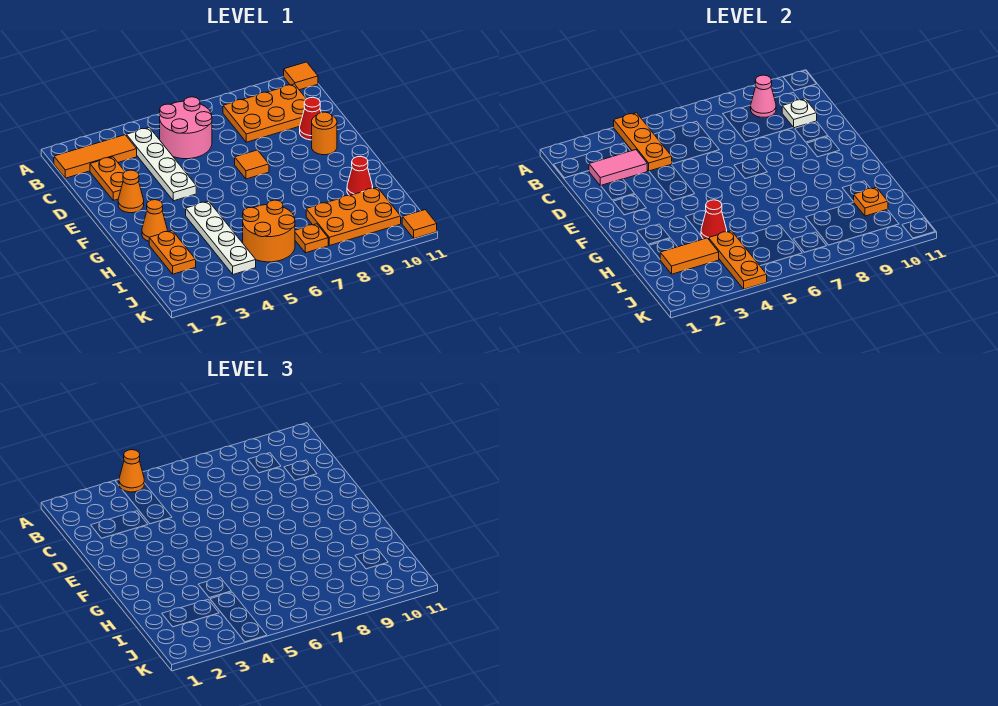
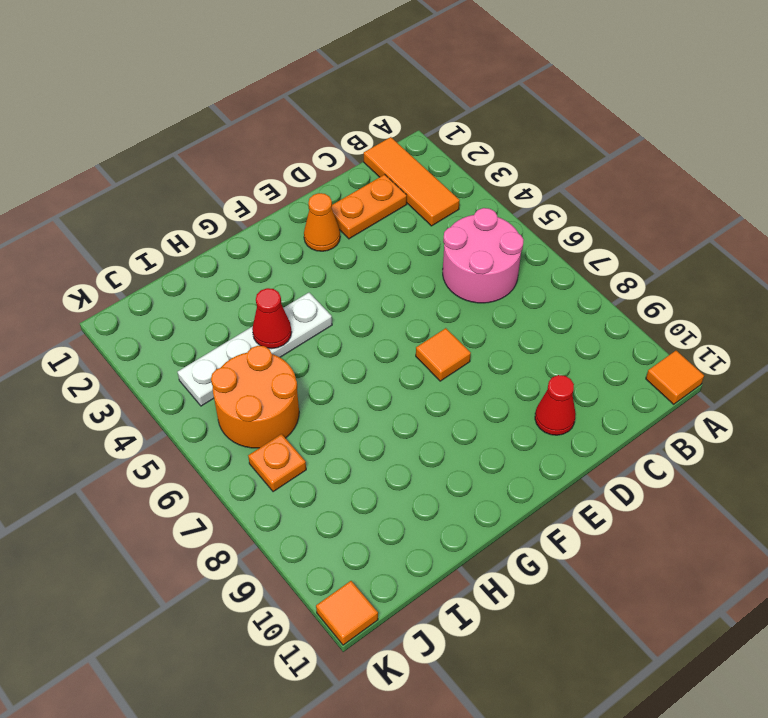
none -> white plate B4:E4 level 1
none -> orange plate B8:C10 level 1
none -> orange round brick E10 level 1

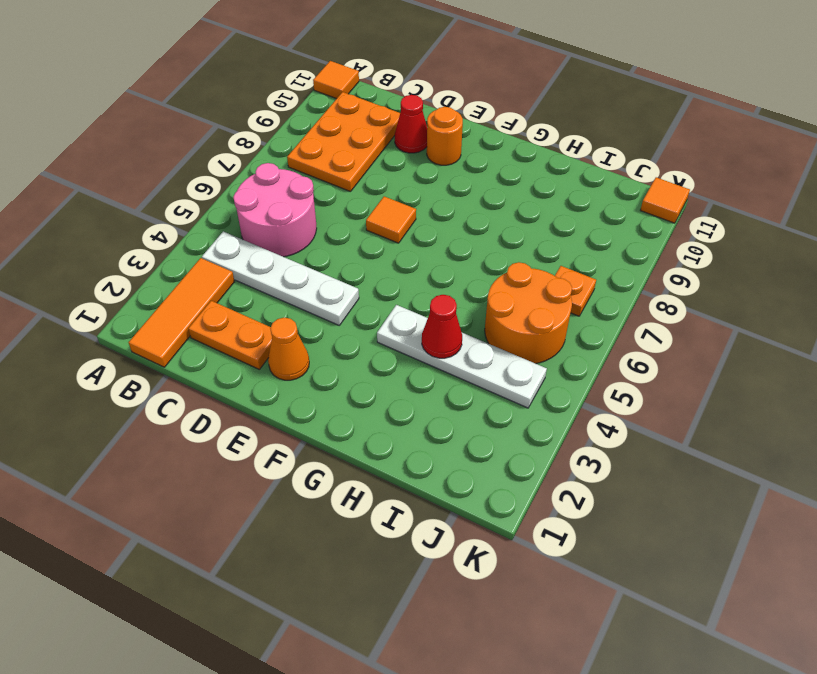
none -> orange cone G2 level 1
none -> orange plate H2:I2 level 1
none -> red cone H10 level 1

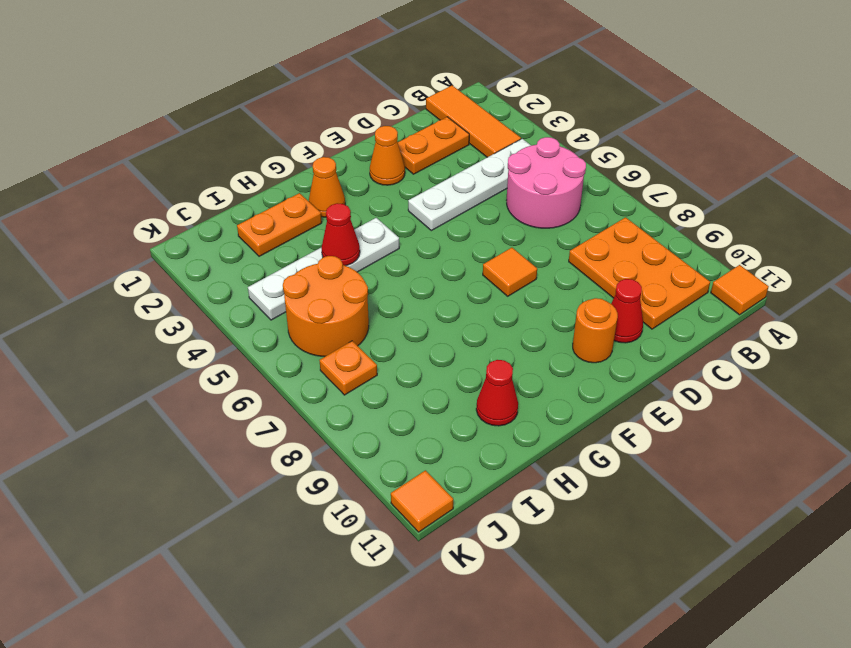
none -> orange plate I8:J10 level 1
none -> orange plate A4:C4 level 2
none -> pink cone B9 level 2

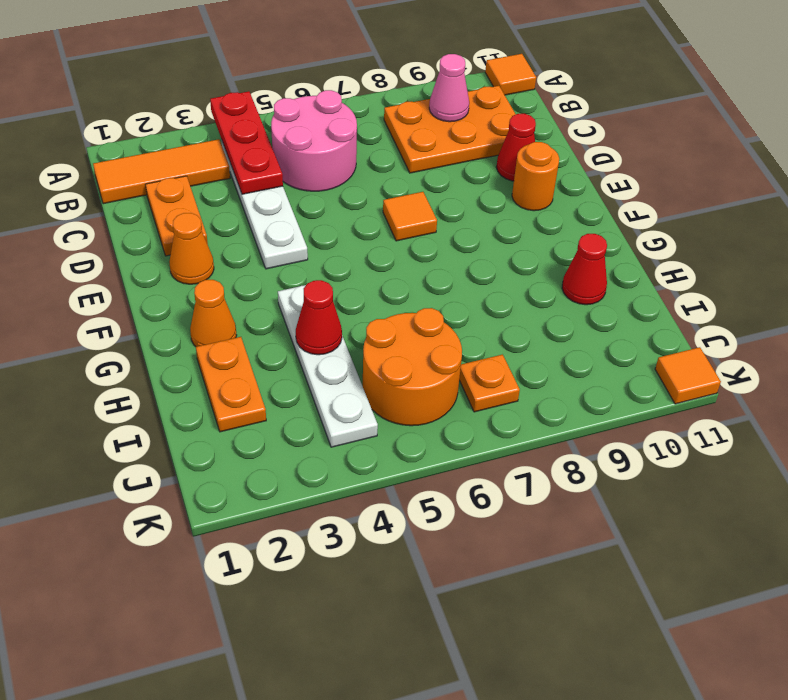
red plate A4:C4 level 2 -> orange plate A4:C4 level 2
none -> orange plate I8:J10 level 1
none -> pink tile C2:C3 level 2
none -> white plate C10 level 2

